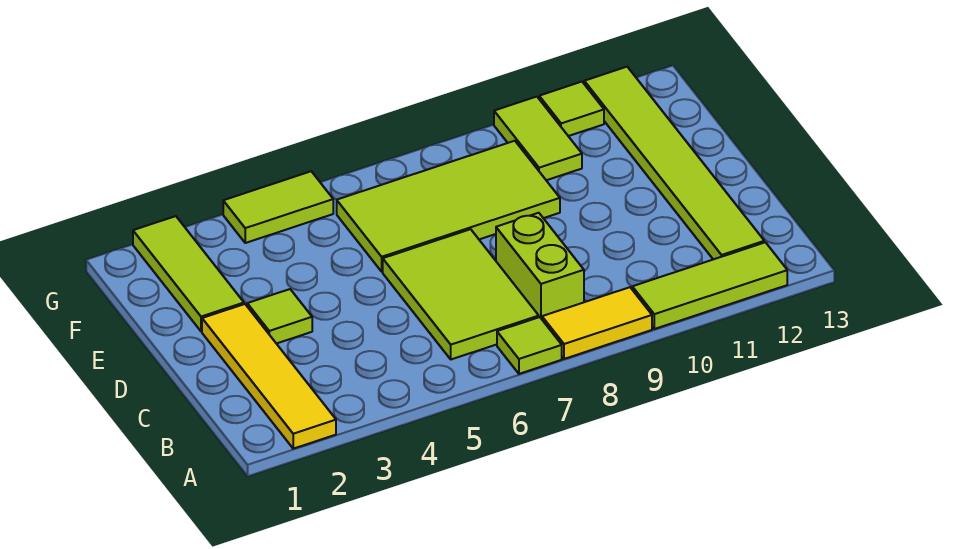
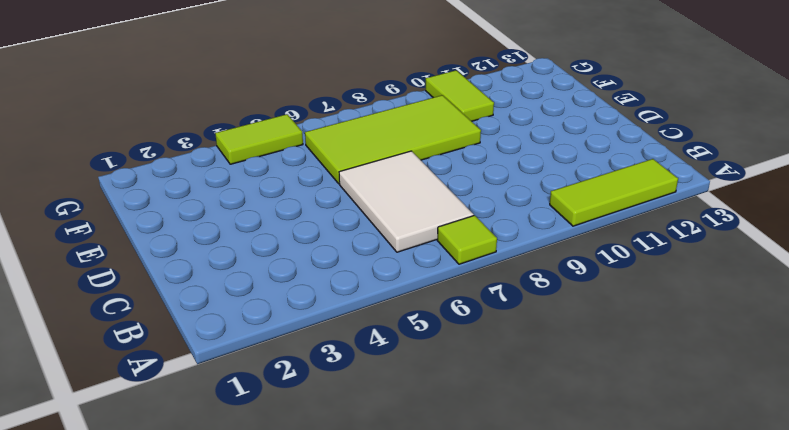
white tile B6:D7 level 1 -> lime tile B6:D7 level 1
none -> yellow tile A2:D2 level 1
none -> yellow tile A8:A9 level 1
none -> lime brick B8:C8 level 1

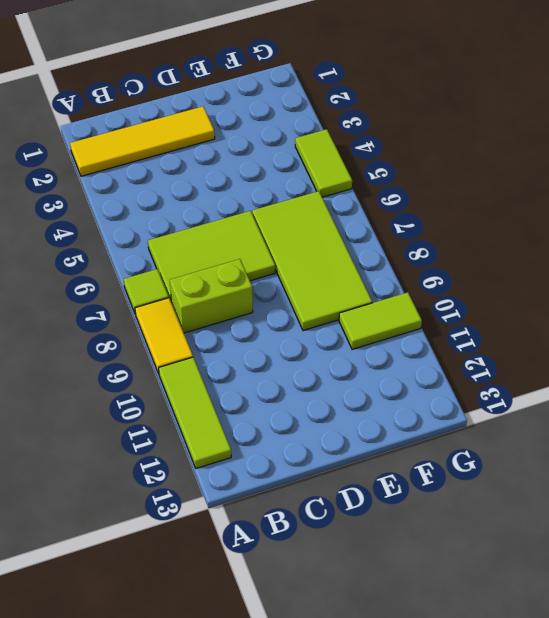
none -> lime tile B12:G12 level 1
none -> lime tile D3 level 1
none -> lime tile E2:G2 level 1

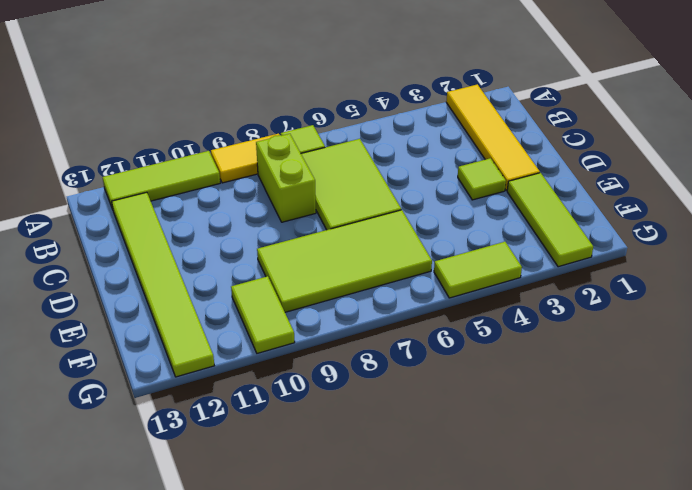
none -> lime tile G11 level 1

